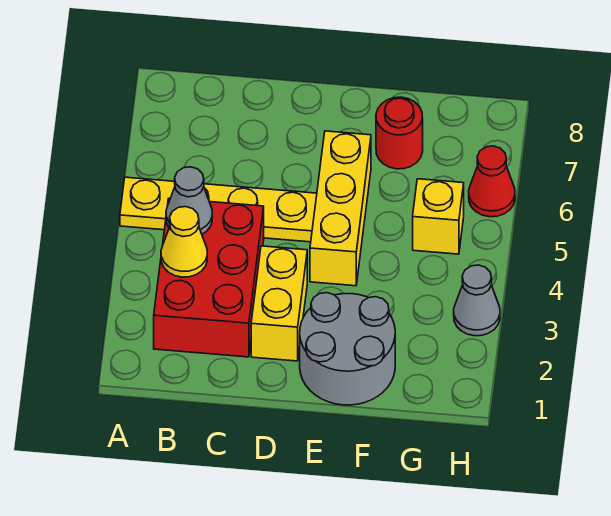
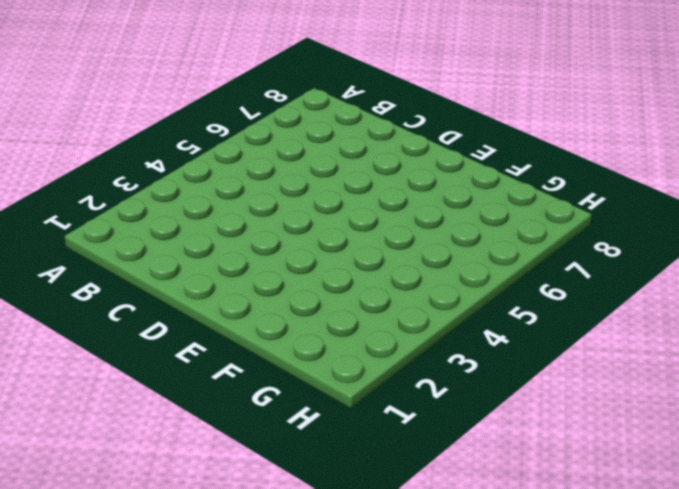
none -> yellow plate A5:D5 level 1
none -> red brick B2:C4 level 1

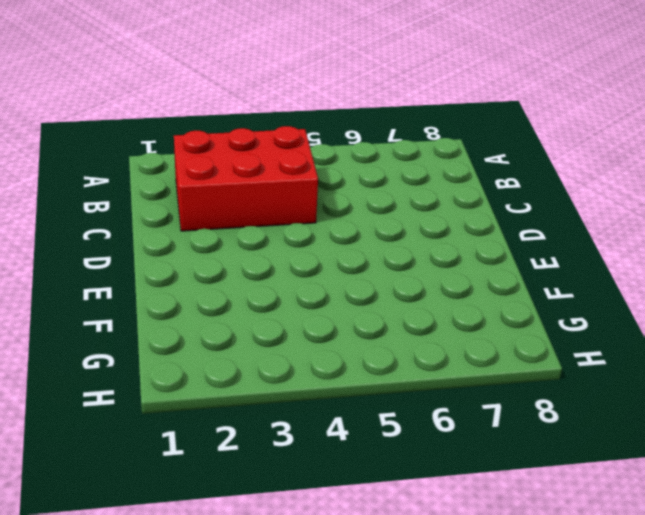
none -> yellow plate A5:D5 level 1
none -> yellow brick D2:D3 level 1

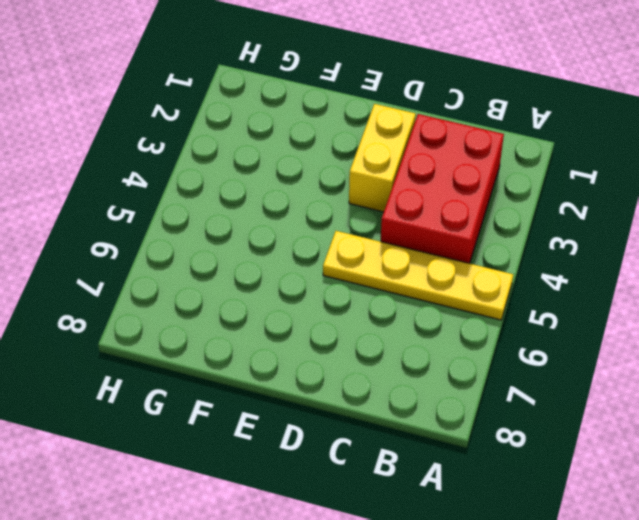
none -> grey round brick E1:F2 level 1
none -> yellow brick E4:E6 level 1

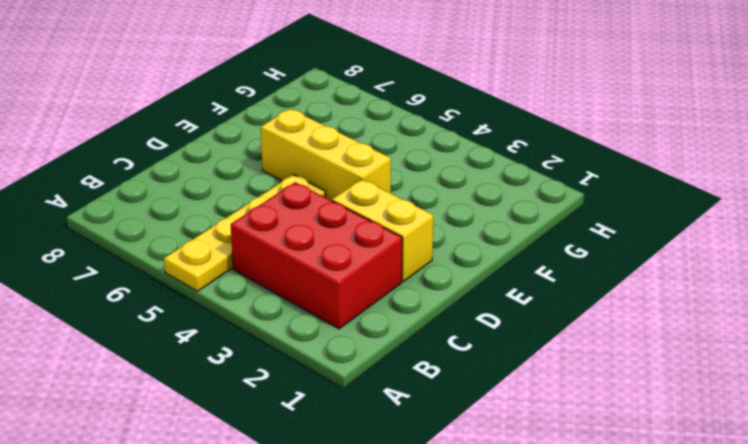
none -> grey round brick E1:F2 level 1
none -> red round brick F7 level 1

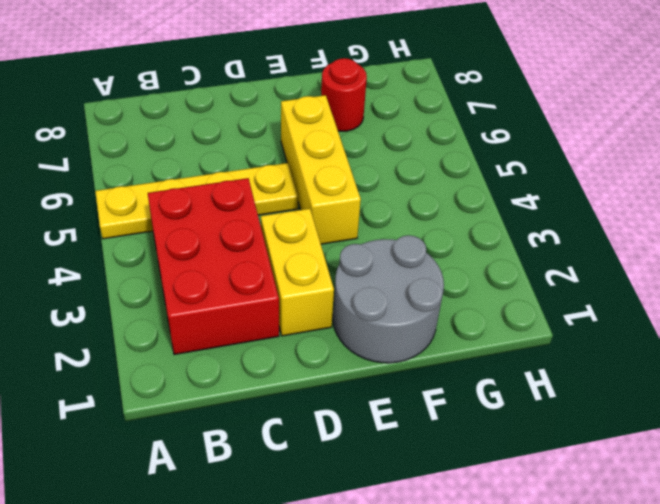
none -> yellow brick G5 level 1
none -> grey cone H3 level 1

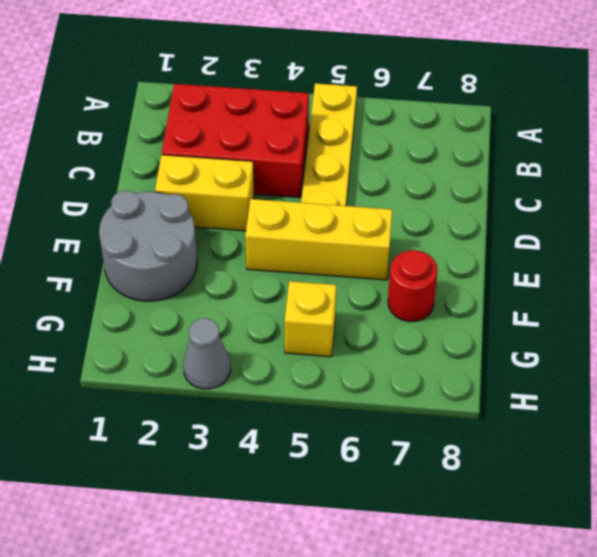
none -> red cone H6 level 1
none -> yellow cone B3 level 2

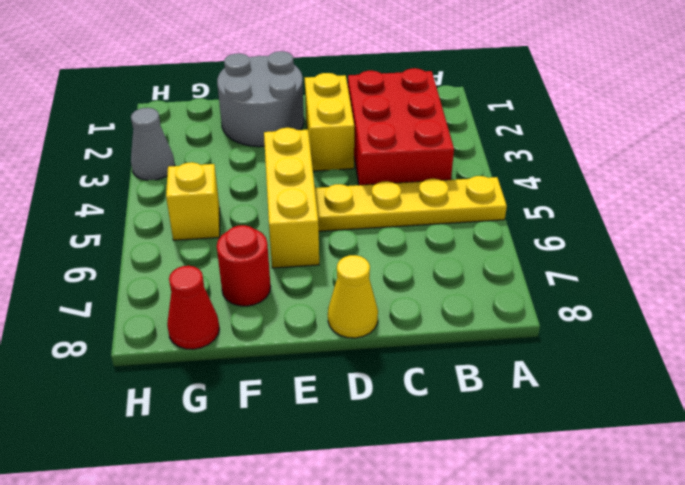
yellow cone D8 level 1 -> yellow cone B3 level 2
red cone G8 level 1 -> red cone H6 level 1
none -> grey cone B4 level 2

